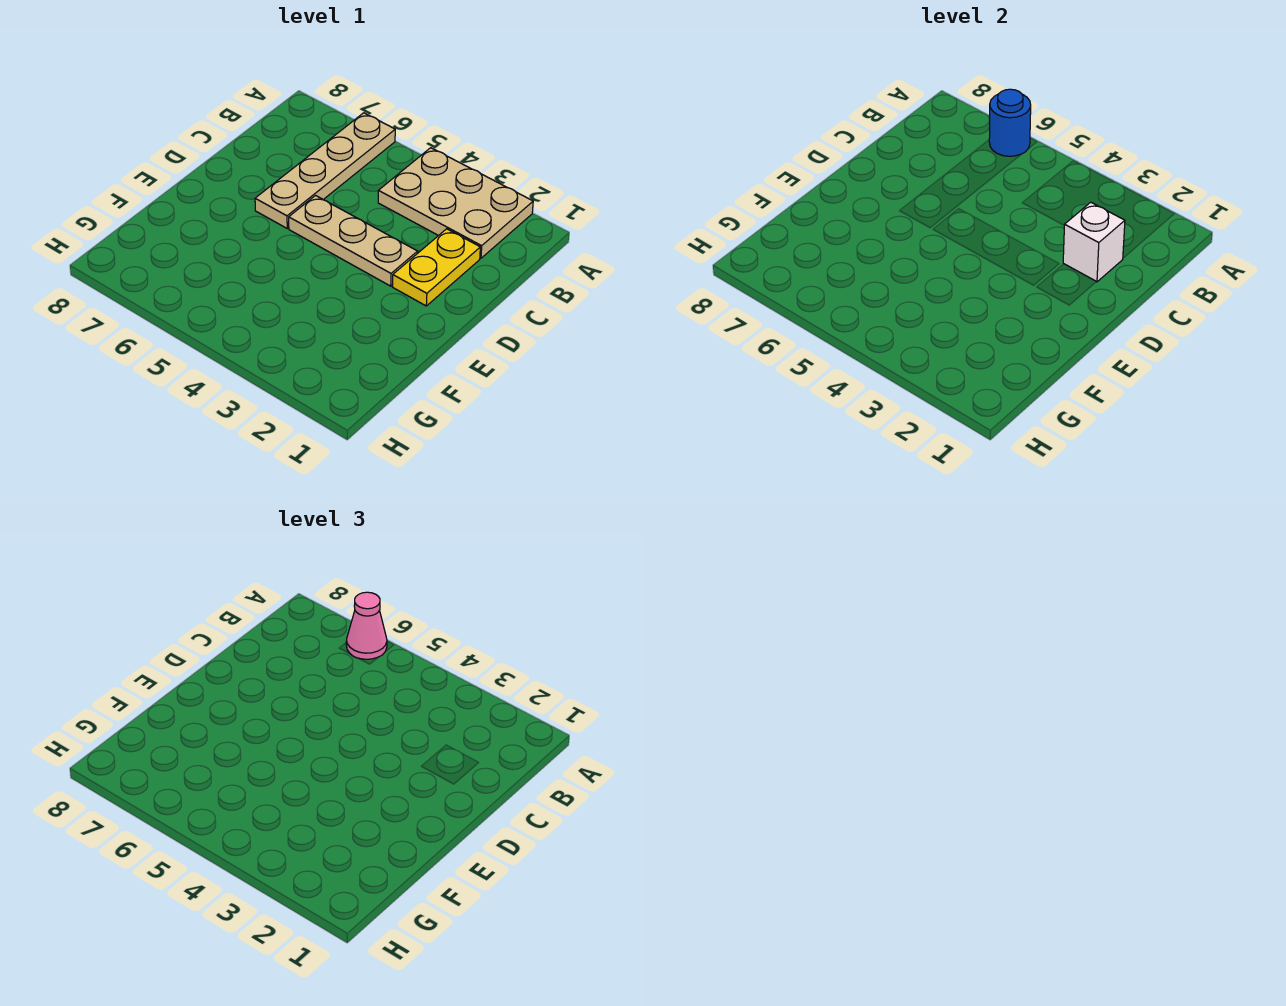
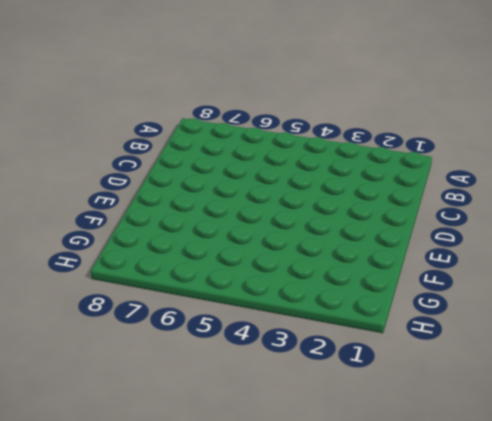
none -> tan plate A2:B4 level 1
none -> tan plate A6:D6 level 1

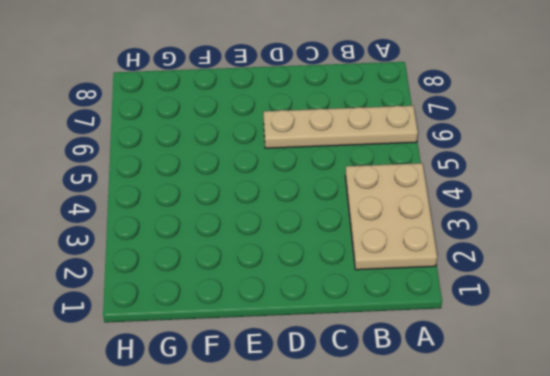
none -> yellow plate C2:D2 level 1
none -> tan plate D3:D5 level 1

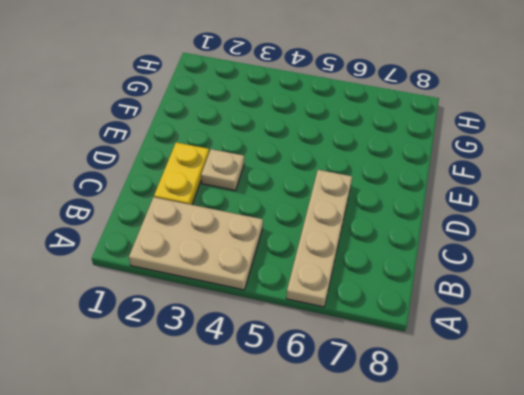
tan plate D3 level 1 -> tan plate D3:D5 level 1
none -> blue round brick A6 level 2
none -> white brick C2 level 2

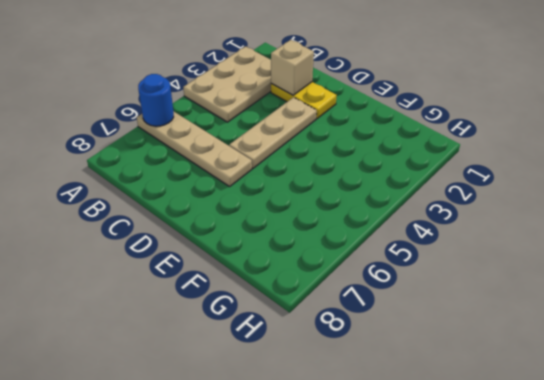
tan brick C2 level 2 -> white brick C2 level 2
none -> pink cone A6 level 3

